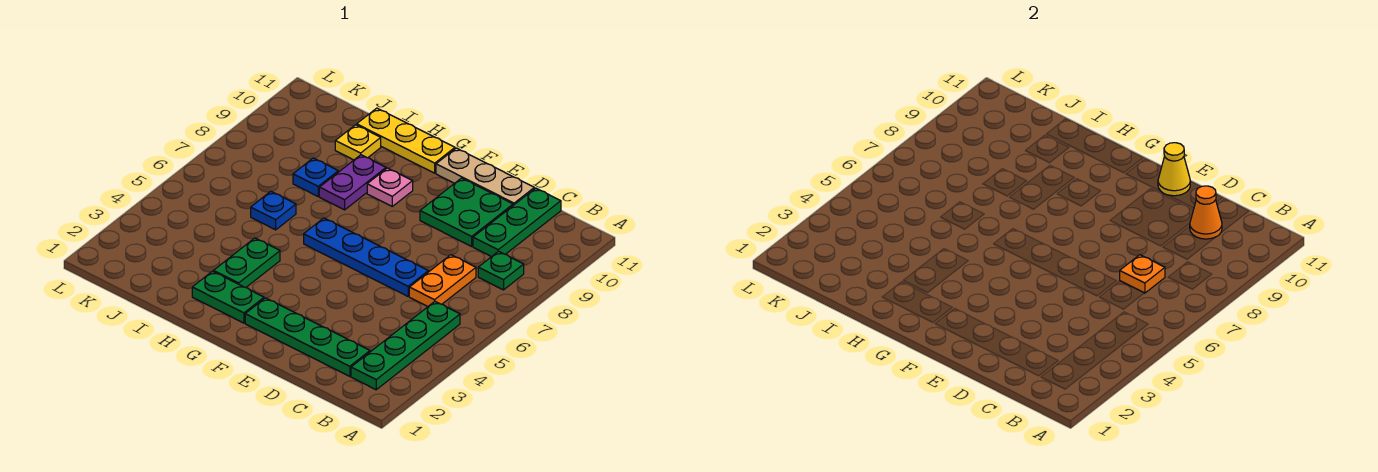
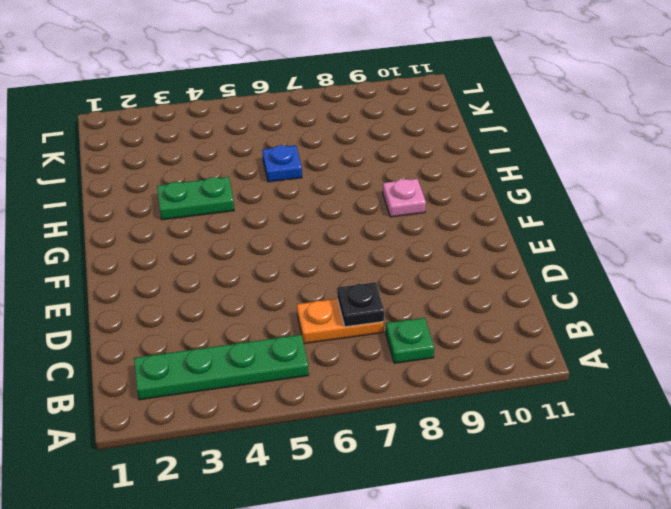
black plate C7 level 2 -> orange plate C7 level 2
none -> green plate C2:F2 level 1
none -> green plate C9:C11 level 1
none -> blue plate D6:G6 level 1

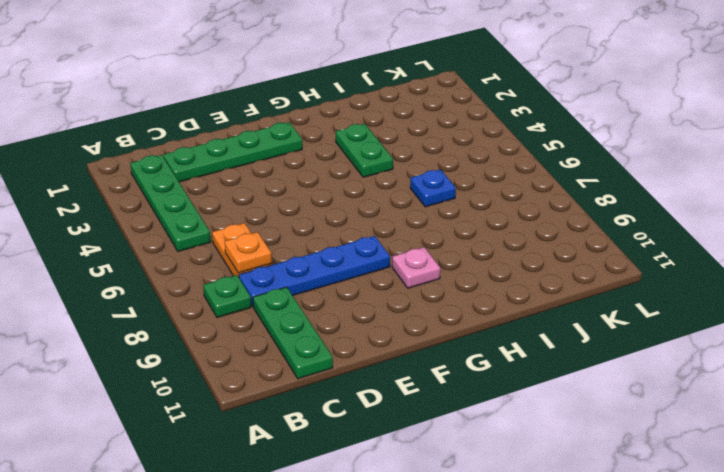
blue plate C8:F8 level 1 -> blue plate D6:G6 level 1
none -> green plate D9:E10 level 1
none -> tan plate D11:F11 level 1
none -> green plate G2:H2 level 1

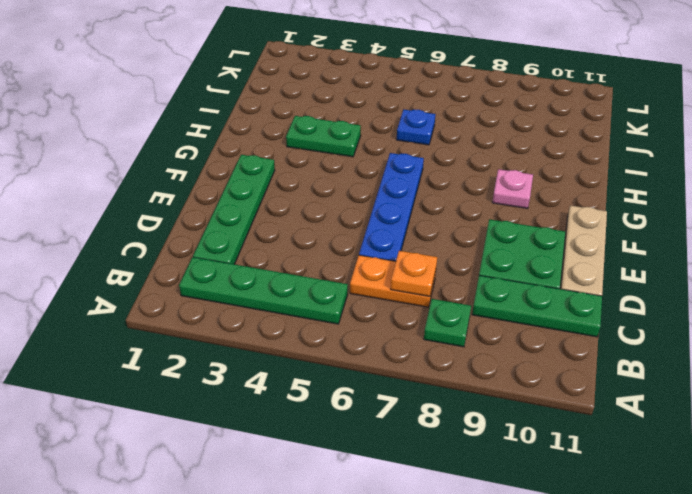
none -> green plate G2:H2 level 1
none -> yellow plate G11:I11 level 1
none -> purple plate H8:H9 level 1

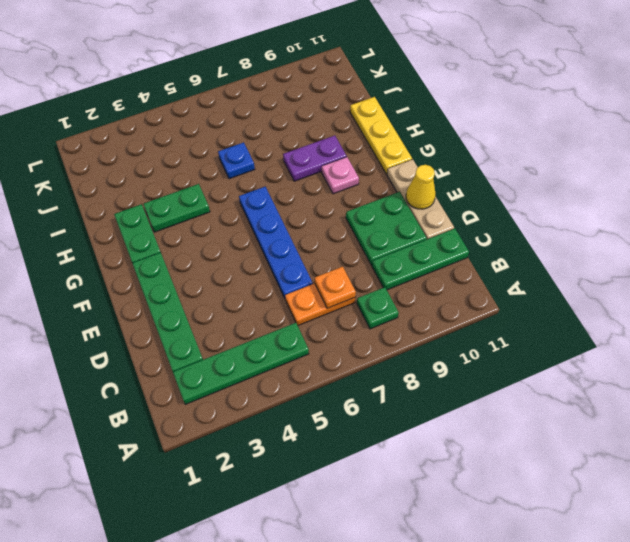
none -> blue plate I8 level 1
none -> yellow plate I10 level 1
none -> orange cone C10 level 2

